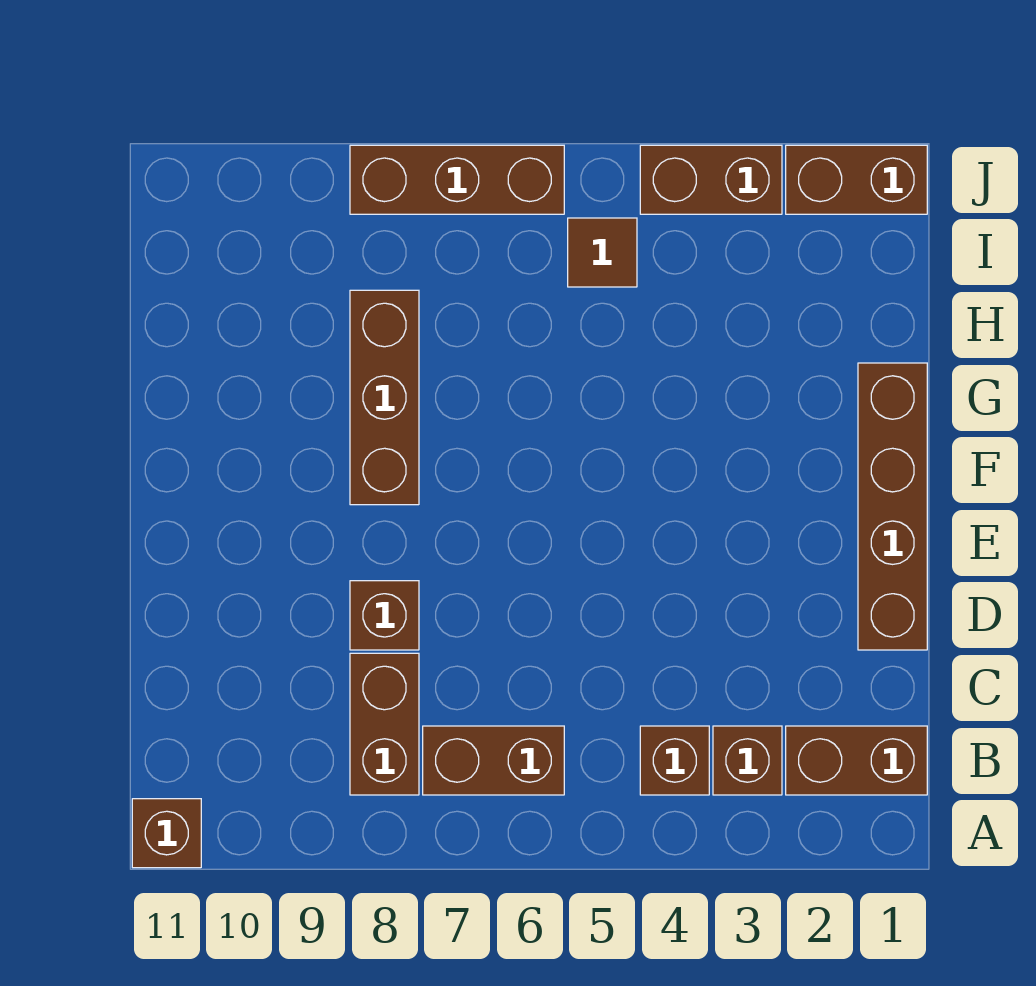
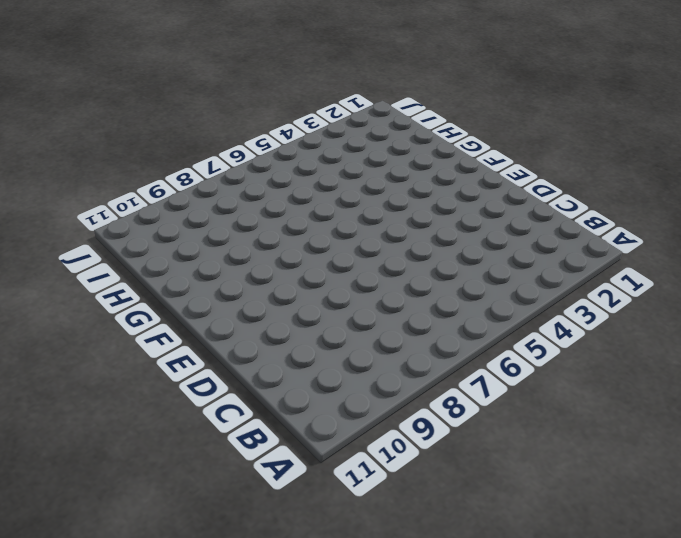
none -> brown brick A11 level 1
none -> brown brick B1:B2 level 1
none -> brown brick B3 level 1

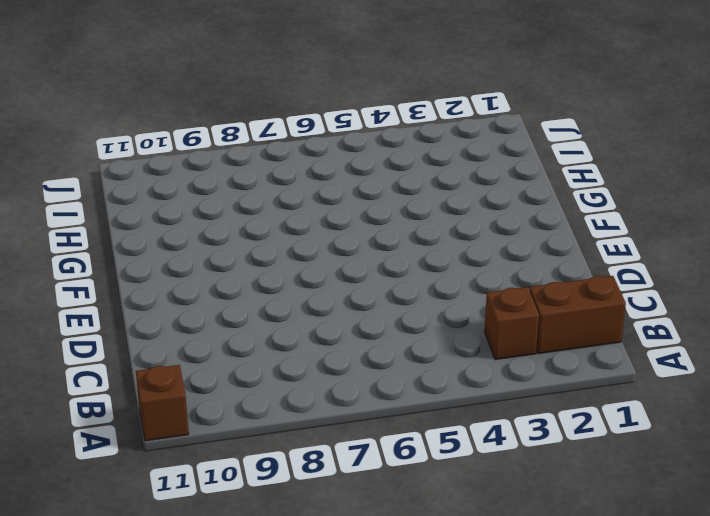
none -> brown brick B4 level 1
none -> brown brick B6:B7 level 1
none -> brown brick B8:C8 level 1

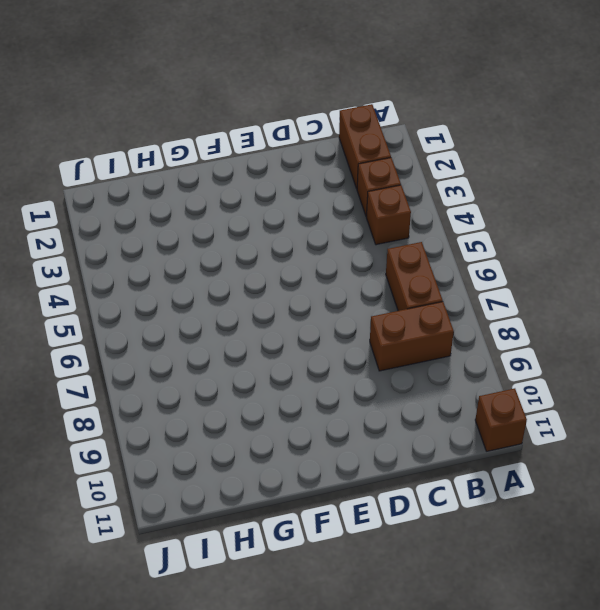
none -> brown brick D1:G1 level 1
none -> brown brick D8 level 1
none -> brown brick F8:H8 level 1

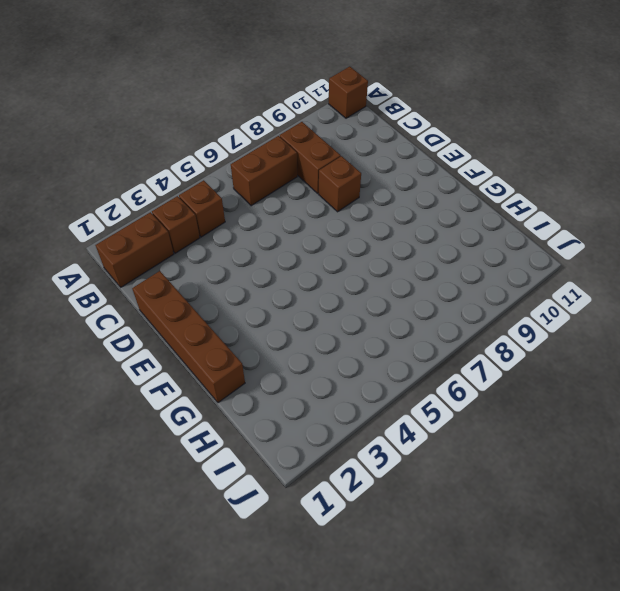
none -> brown brick F8:H8 level 1
none -> brown tile I5 level 1
none -> brown brick J1:J2 level 1

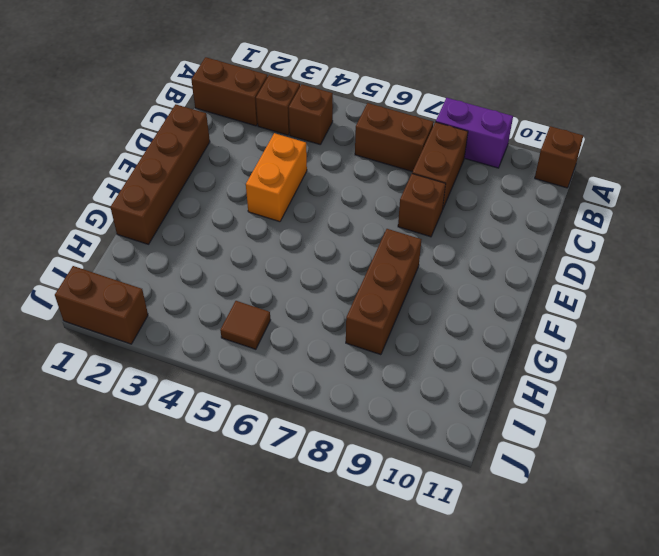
purple brick A8:A9 level 1 -> none
orange brick D4:E4 level 1 -> none
none -> brown brick J3:J4 level 1
none -> brown brick J6:J8 level 1

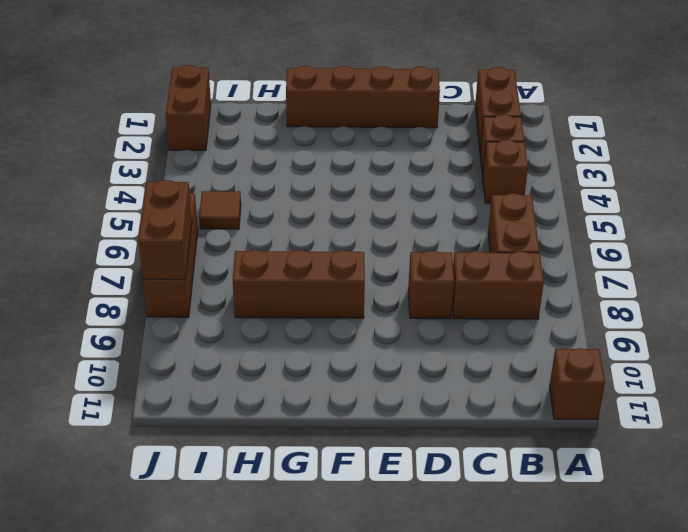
brown brick J7:J8 level 2 -> brown brick J3:J4 level 1

